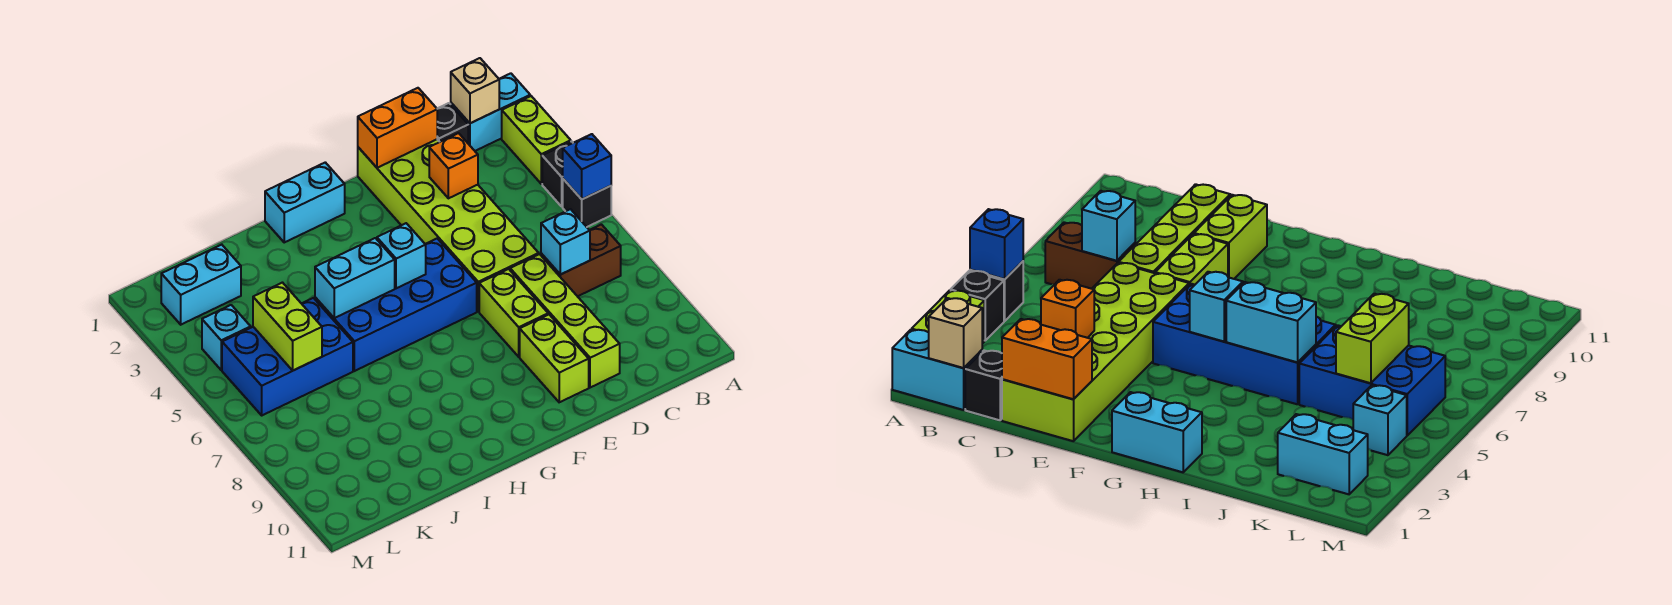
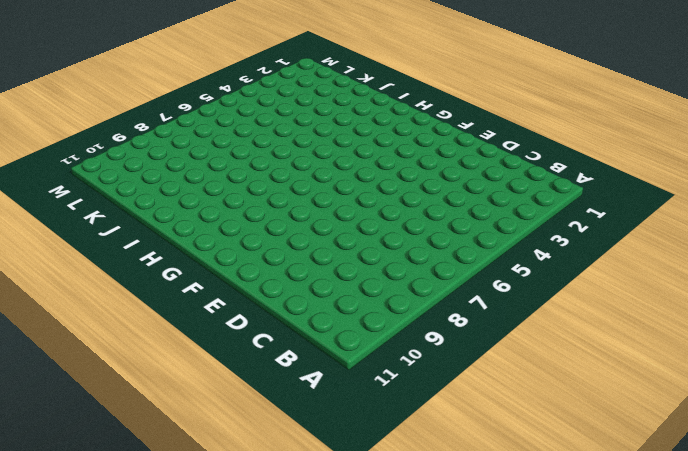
none -> cyan brick A1:B1 level 1
none -> lime brick A2:A3 level 1
none -> black brick A4 level 1

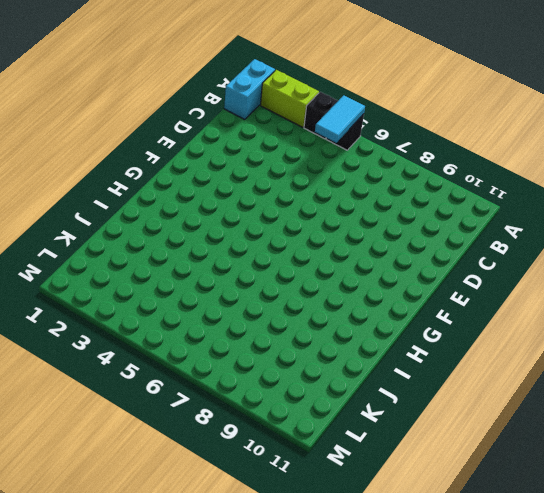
cyan tile A5:B5 level 2 -> blue brick A5 level 2
none -> brown brick B7:C7 level 1
none -> black brick C1 level 1
none -> lime brick D1:E6 level 1

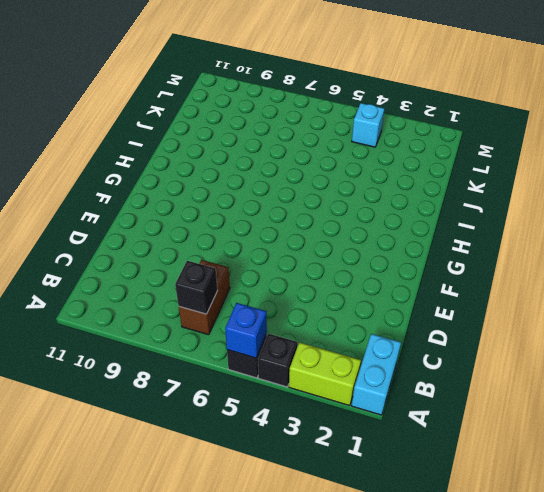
black brick B7 level 2 -> black brick C1 level 1
none -> lime brick D1:E6 level 1
none -> lime brick D7:D10 level 1
none -> lime brick E7:E8 level 1

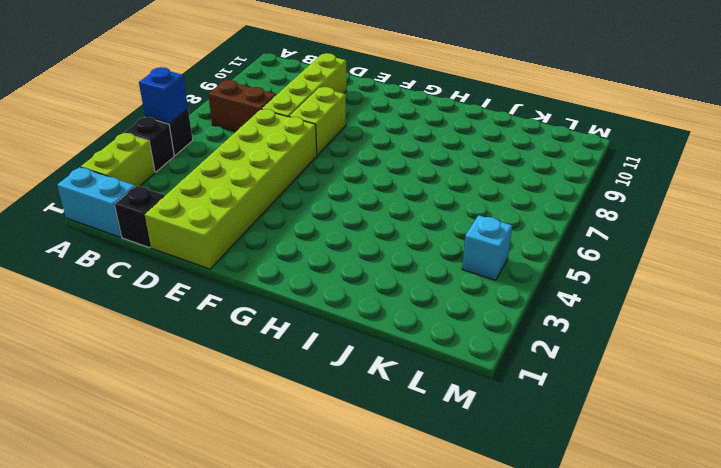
none -> lime brick E9:E10 level 1
none -> blue brick F5:I6 level 1
none -> cyan brick G1:H1 level 1

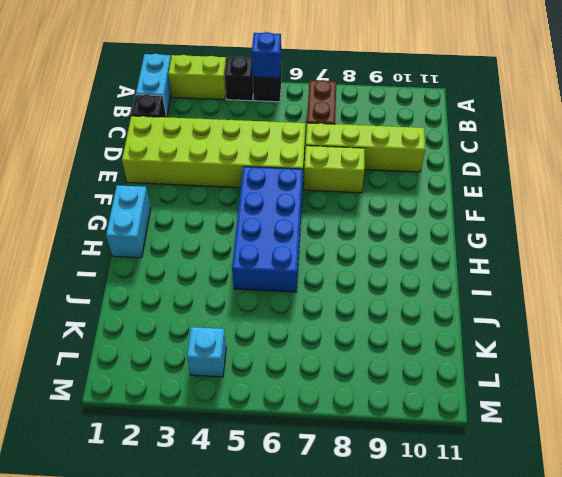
none -> lime brick E9:E10 level 1
none -> blue brick J5:L6 level 1
none -> cyan brick K2:L2 level 1

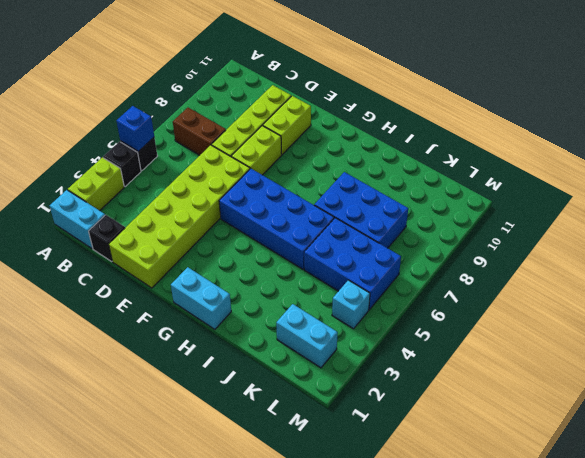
blue brick I7:K8 level 1 -> none
none -> tan brick B1 level 2
none -> cyan brick C7 level 2
none -> orange brick D1:E1 level 2

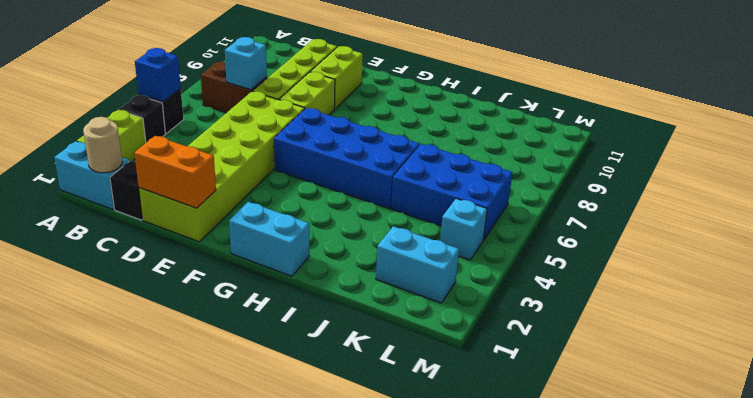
tan round brick B1 level 2 -> tan brick B1 level 2
none -> orange brick D3 level 2
none -> cyan brick G5 level 2
none -> cyan brick H5:I5 level 2

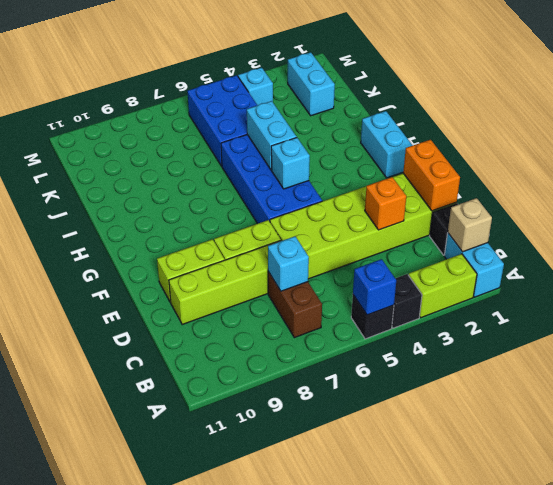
none -> lime brick K5:K6 level 2

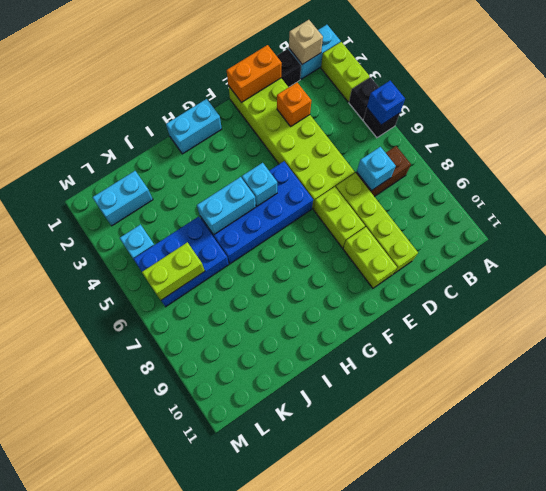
lime brick K6:L6 level 2 -> lime brick K5:K6 level 2

